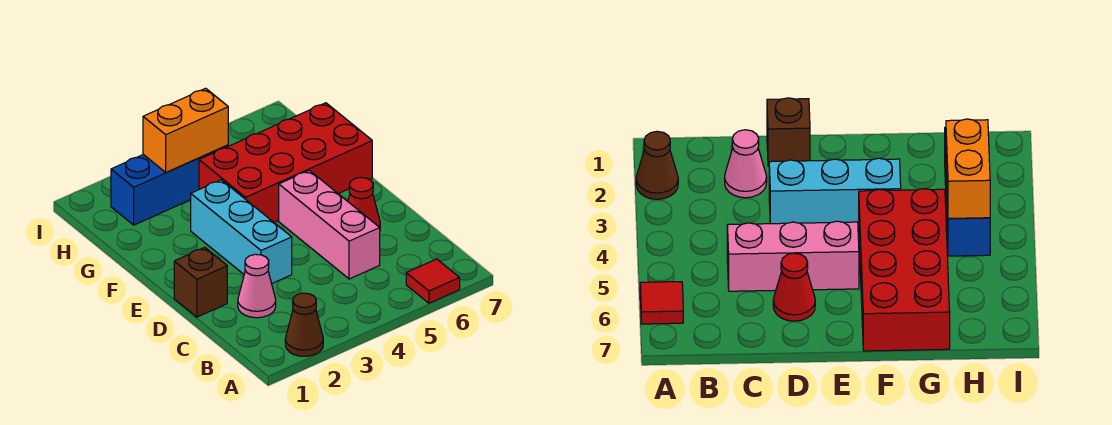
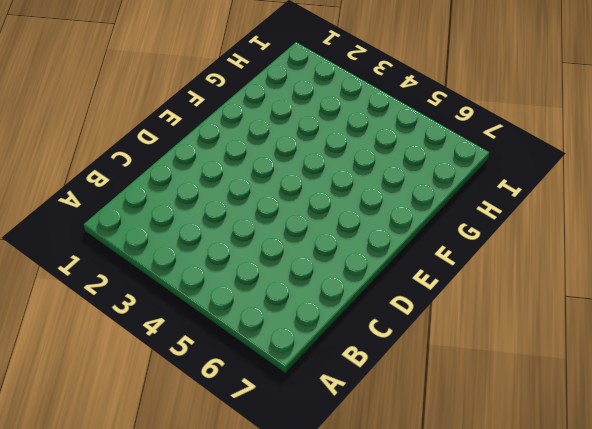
none -> brown cone A2 level 1
none -> red tile A6 level 1

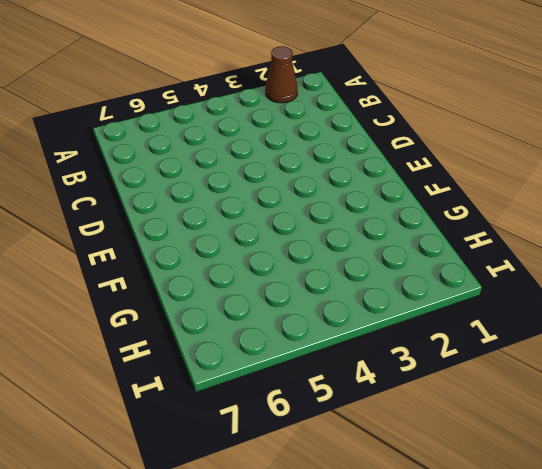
none -> red tile A6 level 1
none -> pink cone C2 level 1

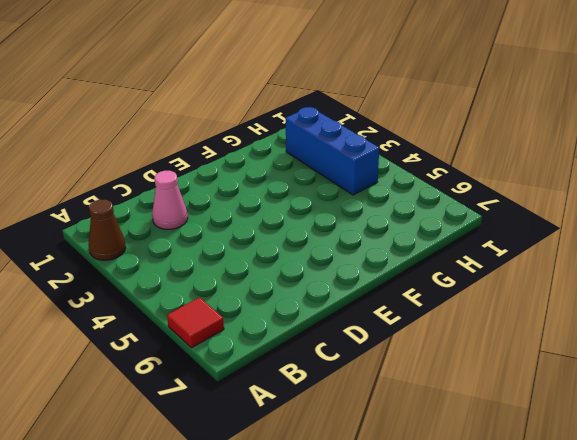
none -> pink brick C5:E5 level 1
none -> brown brick D1 level 1

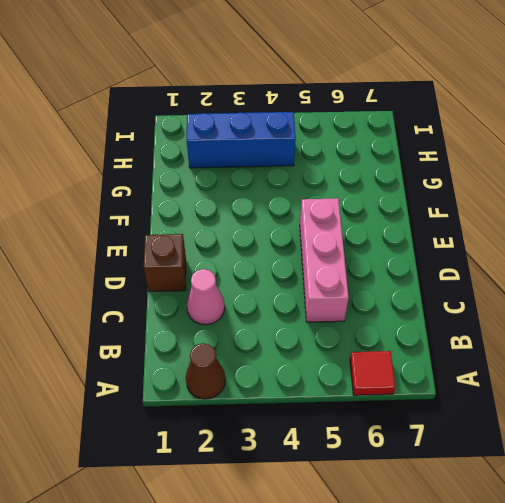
none -> cyan brick D3:F3 level 1
none -> red cone D6 level 1

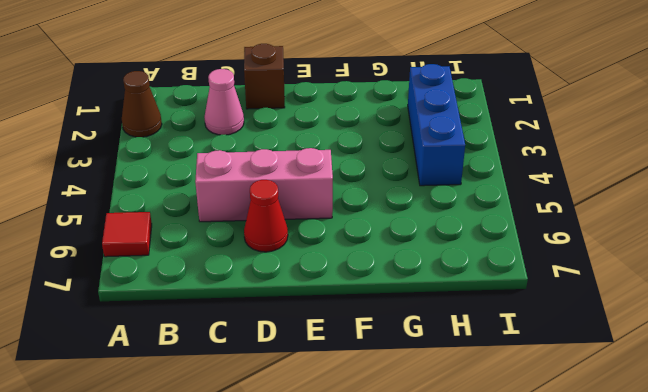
none -> cyan brick D3:F3 level 1
none -> red brick F4:G7 level 1

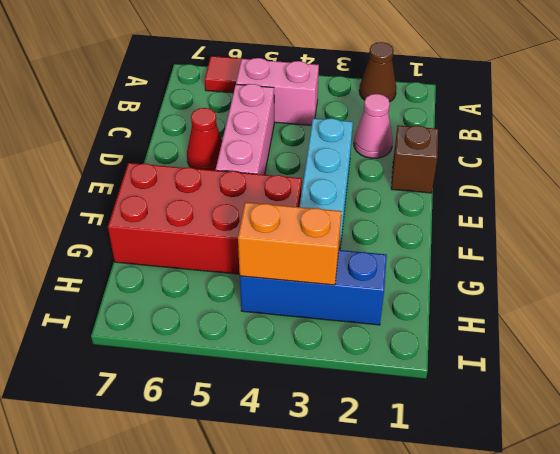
pink brick B4:B5 level 1 -> none

